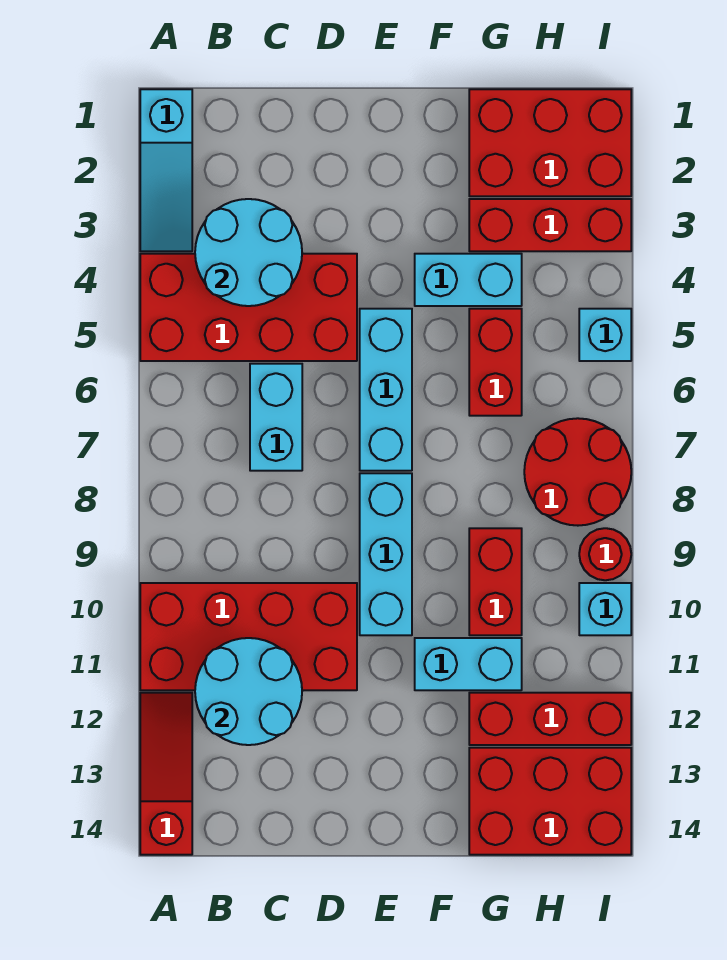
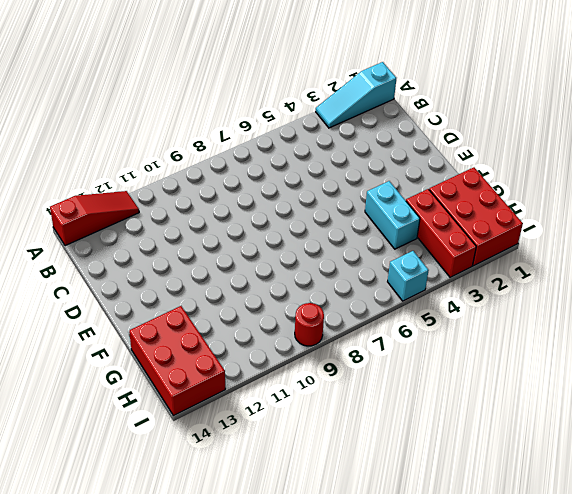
none -> red brick A4:D5 level 1
none -> red brick A10:D11 level 1
none -> cyan brick C6:C7 level 1

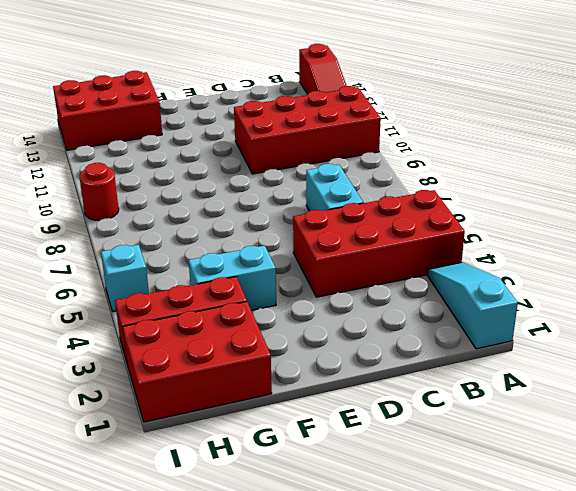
none -> cyan brick E5:E7 level 1
none -> cyan brick E8:E10 level 1
none -> cyan brick F11:G11 level 1

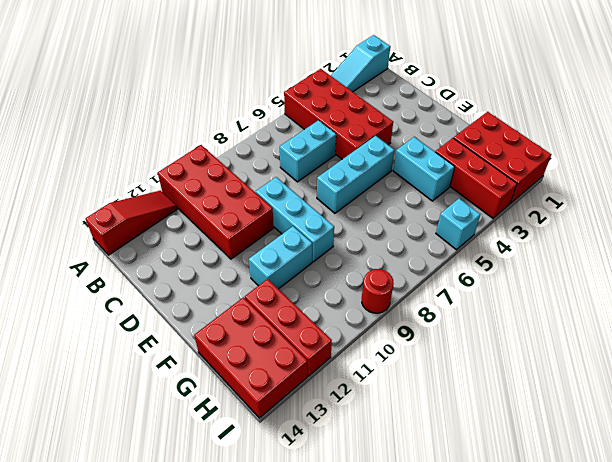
cyan brick D9:F9 level 1 -> cyan brick E8:E10 level 1
cyan brick F10:F11 level 1 -> cyan brick F11:G11 level 1
none -> red brick G5:G6 level 1
none -> red brick G9:G10 level 1
none -> red round brick H7:I8 level 1

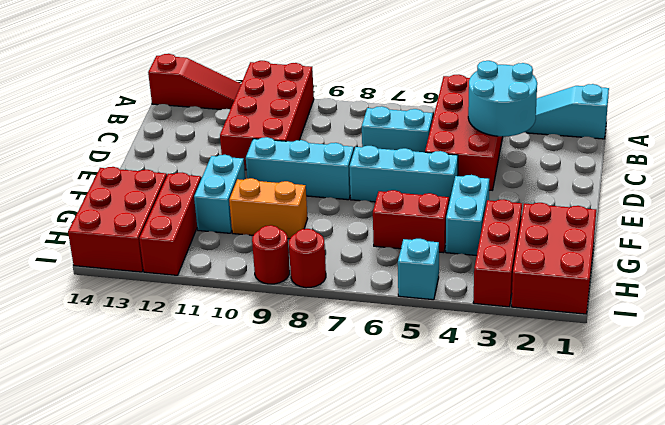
orange brick G9:G10 level 1 -> red brick G9:G10 level 1
red round brick I8 level 1 -> red round brick H7:I8 level 1
none -> cyan brick I10 level 1
none -> cyan round brick B11:C12 level 2

